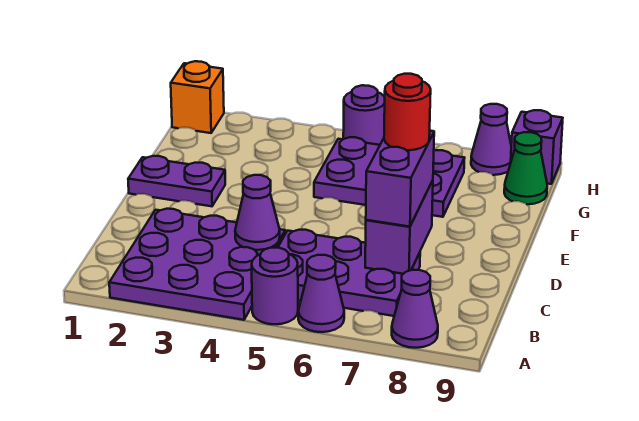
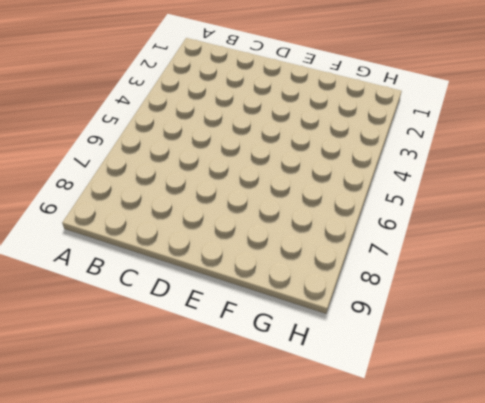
none -> purple plate A2:C4 level 1
none -> purple round brick A5 level 1
none -> purple cone A6 level 1

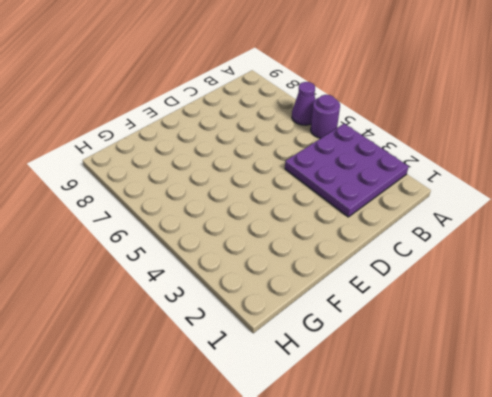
none -> purple cone A8 level 1
none -> purple plate B5:C7 level 1
none -> purple plate E1:E2 level 1

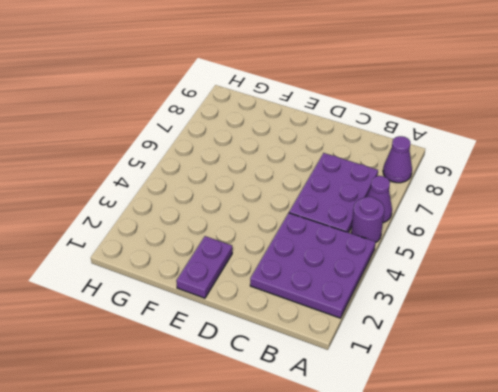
none -> purple plate F5:G7 level 1
none -> green cone G9 level 1
none -> orange brick H1 level 1

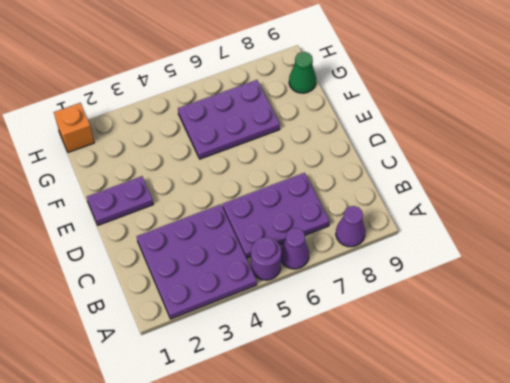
none -> purple round brick H5 level 1
none -> purple cone H8 level 1
none -> purple brick H9 level 1

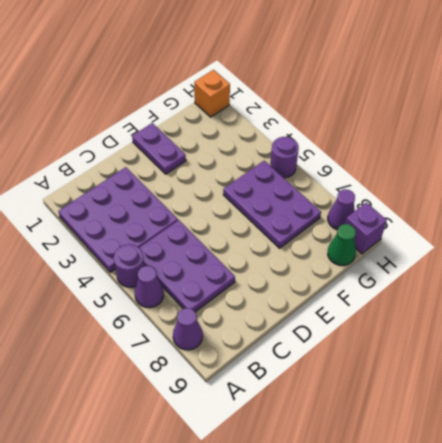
none -> purple cone C4 level 2
none -> purple brick C7:D7 level 2
none -> purple brick C7:D7 level 3

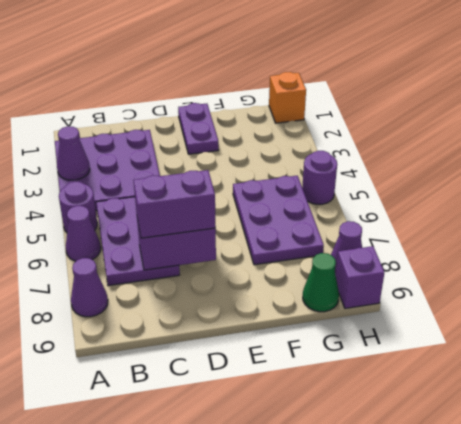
purple cone A3 level 2 -> purple cone C4 level 2
none -> red round brick D7 level 4

